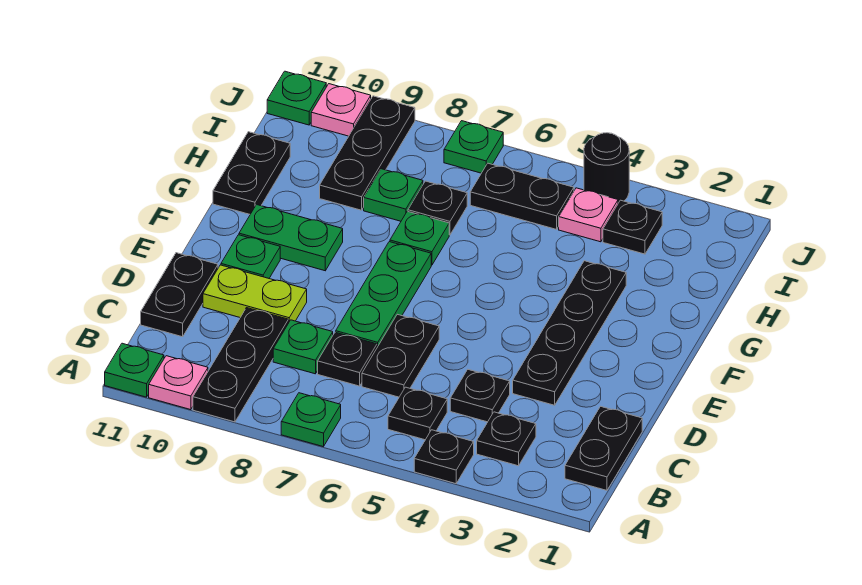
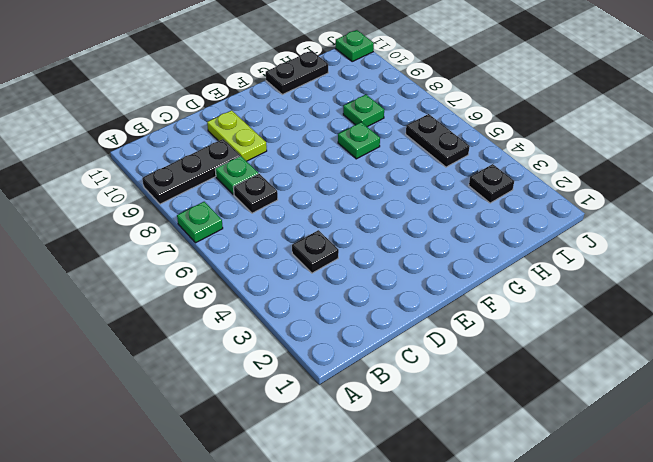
none -> black plate A4 level 1
none -> pink plate A10 level 1
none -> green plate A11 level 1
none -> black plate B1:C1 level 1

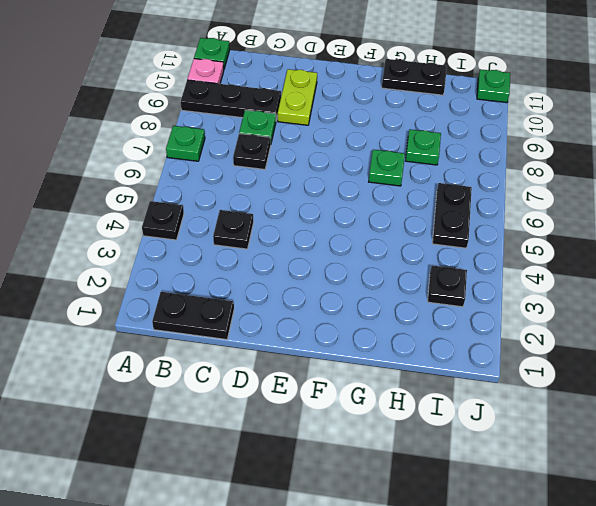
none -> black plate B3 level 1
none -> black plate B5 level 1
none -> black plate C6:D6 level 1
none -> black plate C11:D11 level 1

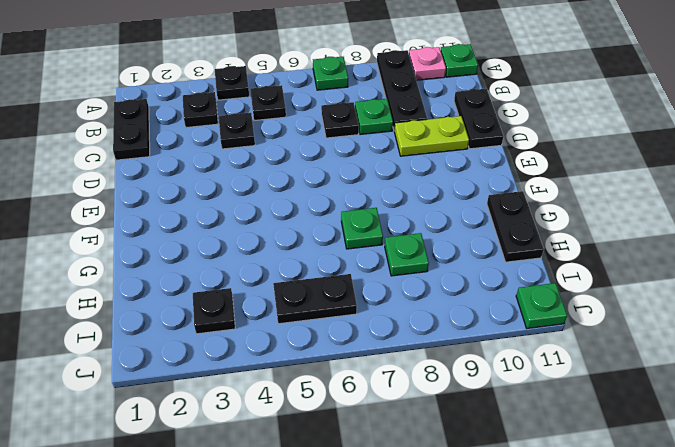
none -> black plate C6:D6 level 1
none -> black plate D3:G3 level 1
none -> green plate D7:F7 level 1
none -> green plate E10 level 1

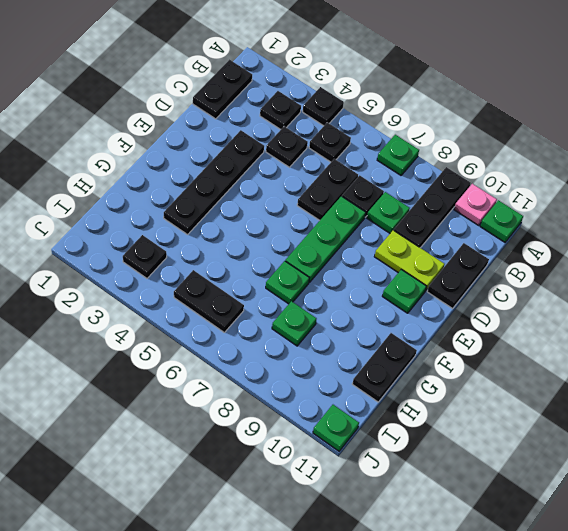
none -> green plate F9:F10 level 1
none -> black plate H7 level 1
none -> black plate H9:J9 level 1
none -> pink plate I4 level 1

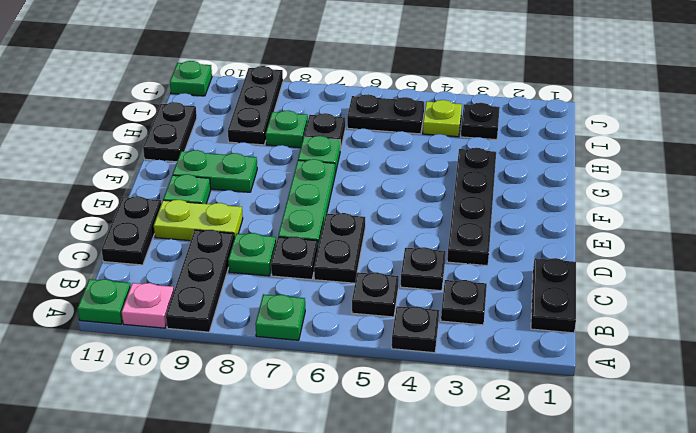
lime plate I4 level 1 -> pink plate I4 level 1
none -> black round brick J4 level 1
none -> green plate J7 level 1
none -> pink plate J10 level 1

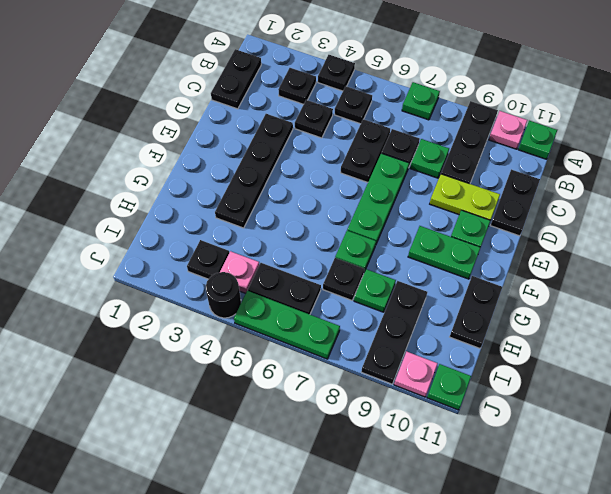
green plate J5:J7 level 1 -> green plate J7 level 1

